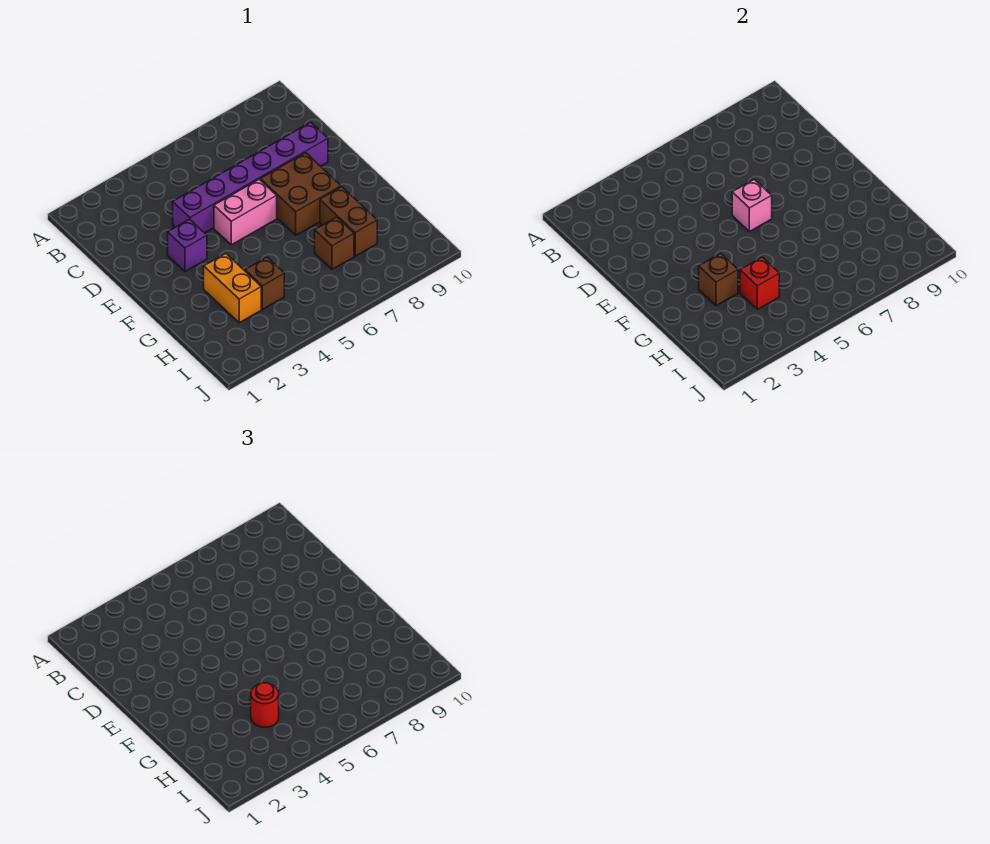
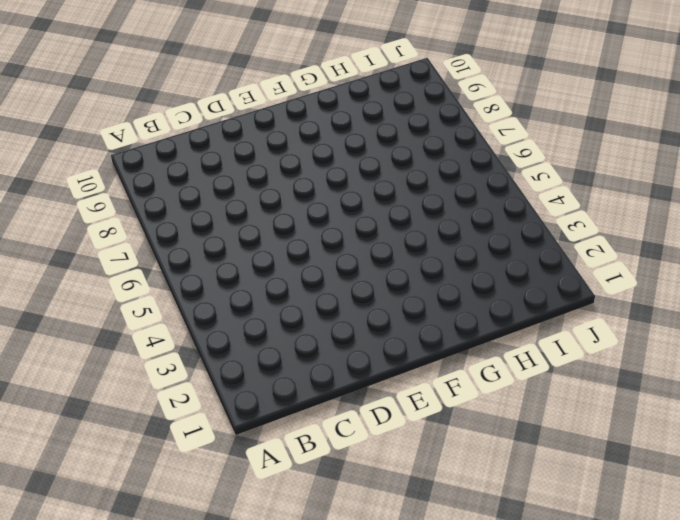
none -> purple brick D4:D9 level 1
none -> purple brick E3 level 1
none -> pink brick E5:E6 level 1

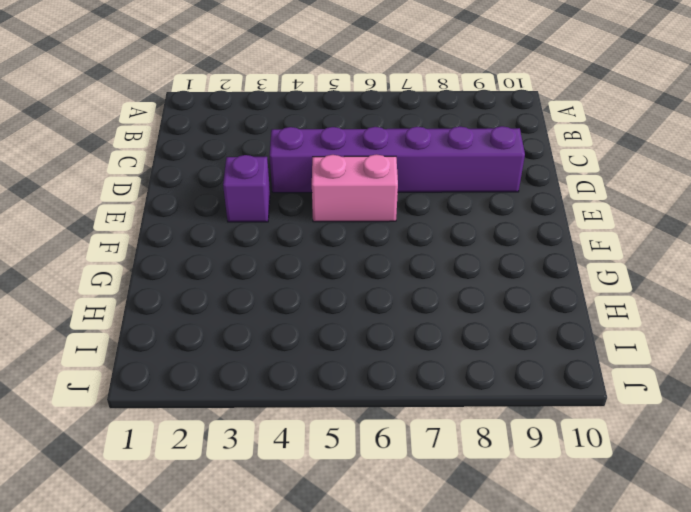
none -> brown brick E7:F8 level 1
none -> orange brick G3:H3 level 1
none -> brown brick G8:H8 level 1

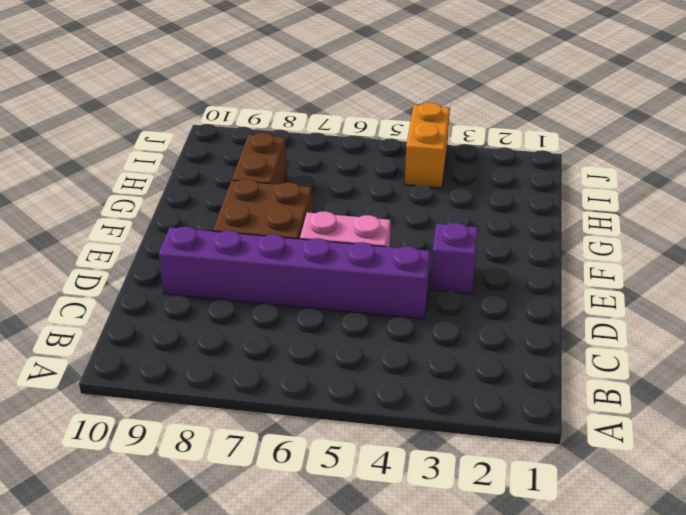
orange brick I4:J4 level 1 -> orange brick G3:H3 level 1
none -> brown brick H4 level 1
none -> brown brick H7 level 1
none -> pink brick E6 level 2

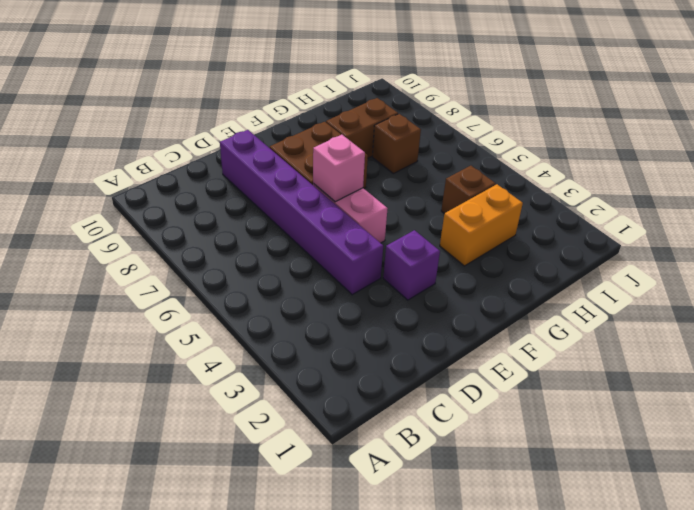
none -> brown brick G3 level 2
none -> red brick H4 level 2
none -> red round brick H4 level 3

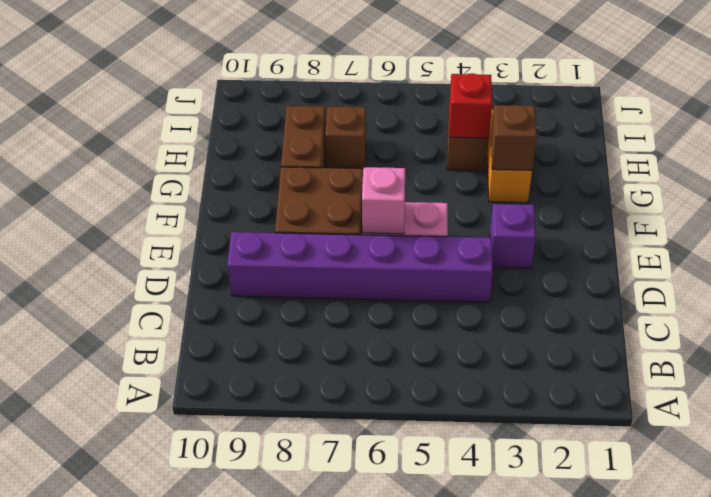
none -> red round brick H4 level 3

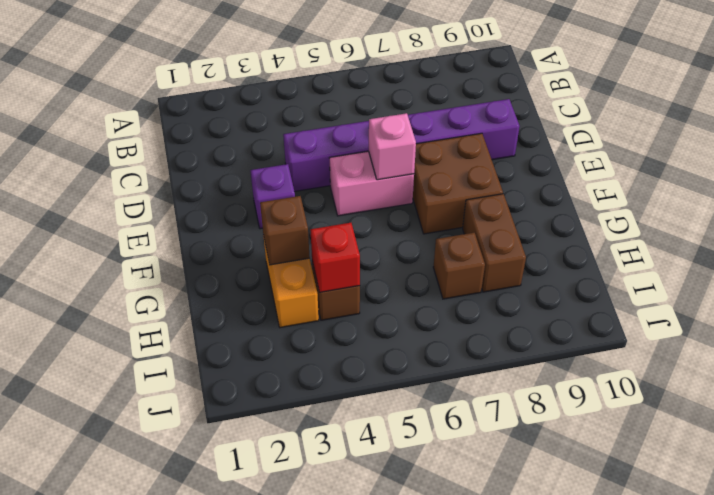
none -> red round brick H4 level 3

